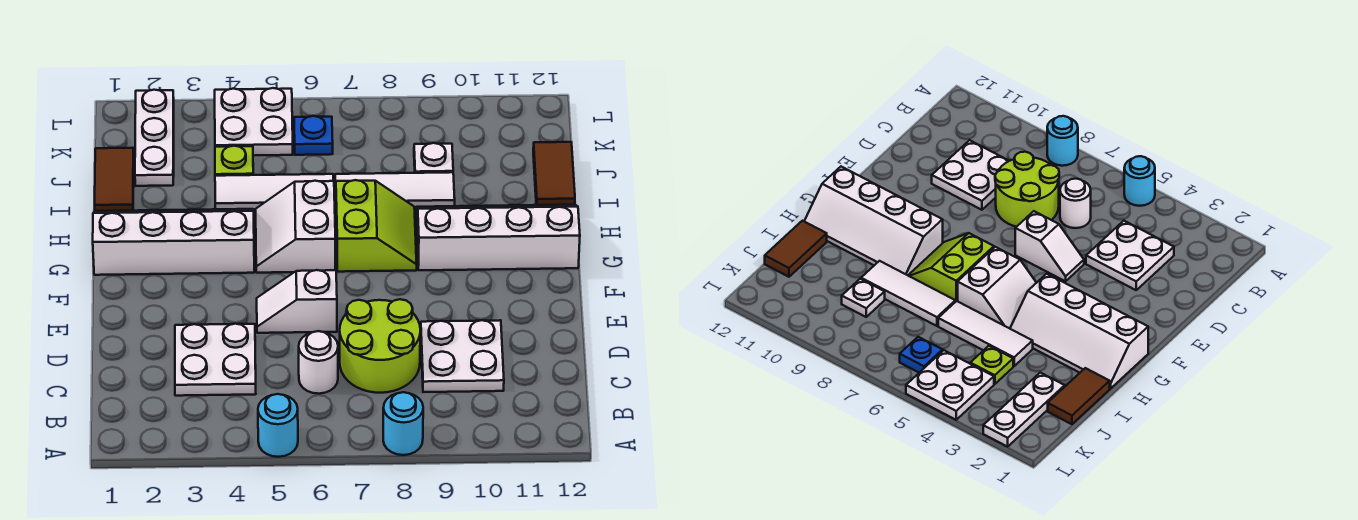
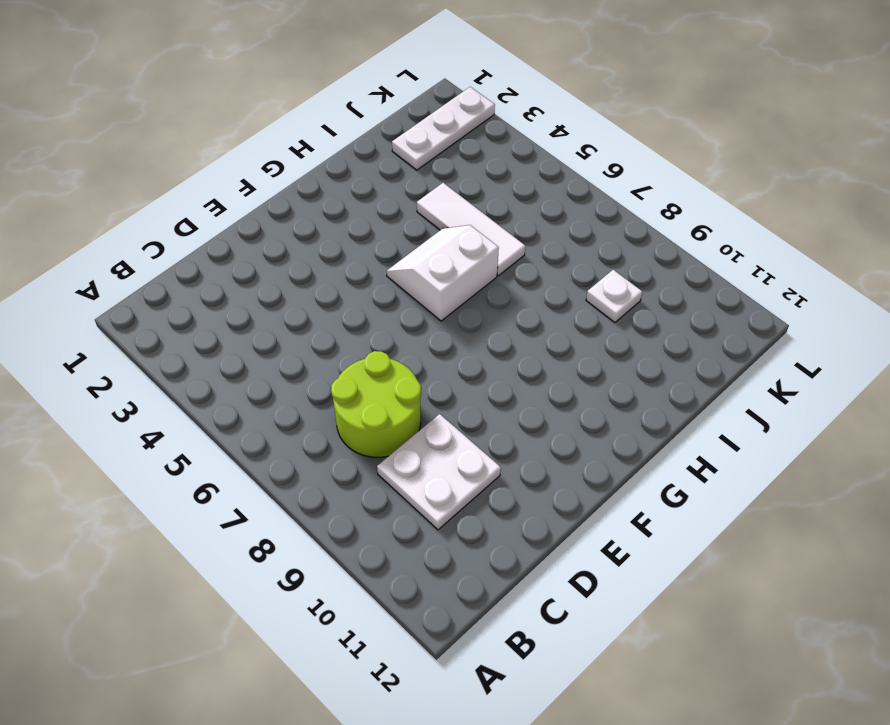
none -> cyan round brick A5 level 1
none -> cyan round brick A8 level 1
none -> white plate C3:D4 level 1

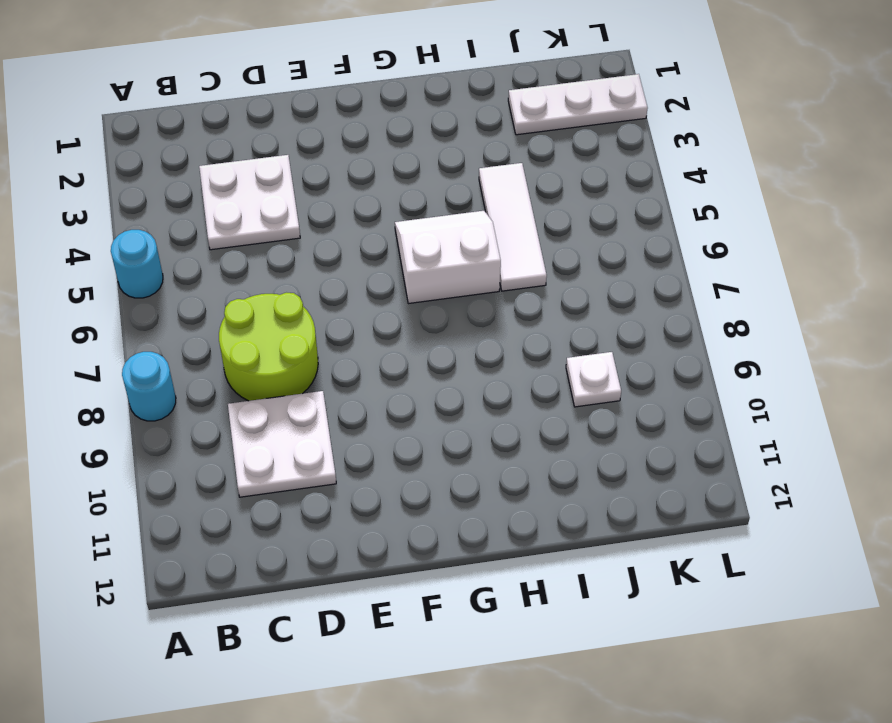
none -> white round brick C6 level 1
none -> white slope E5:E6 level 1 top 6
none -> white slope G1:H4 level 1 top G

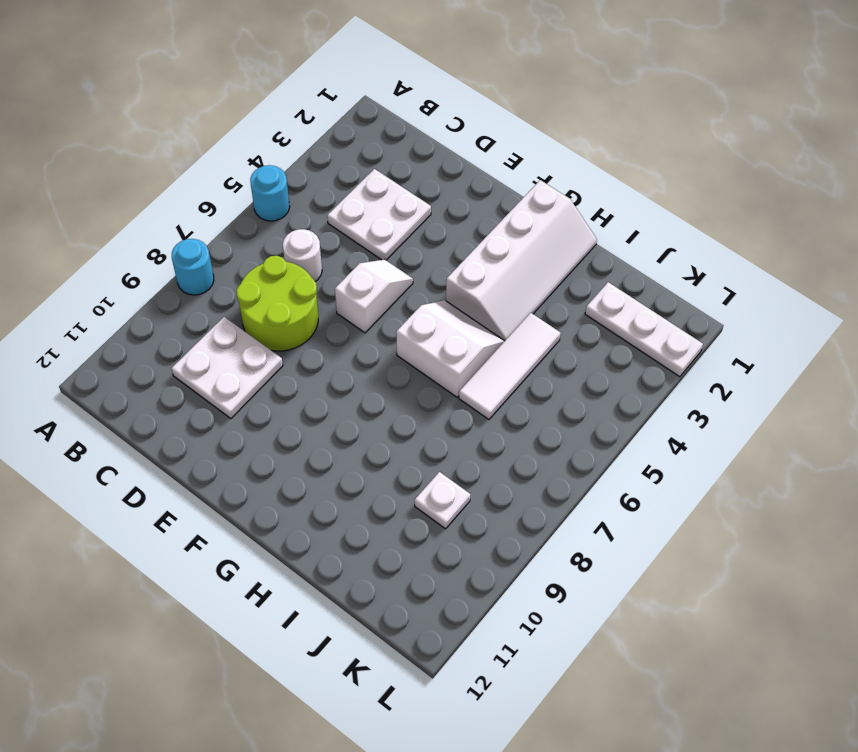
none -> lime slope G7:H8 level 1 top 7
none -> white slope G9:H12 level 1 top G
none -> brown tile I1:J1 level 1

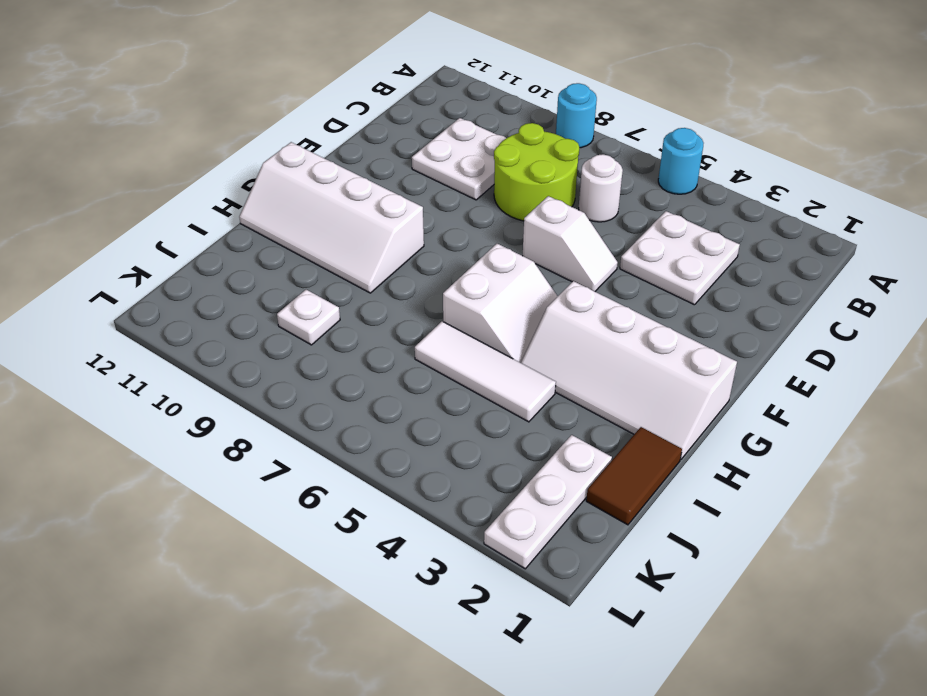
none -> lime slope G7:H8 level 1 top 7
none -> white tile I7:I9 level 1
none -> brown tile I12:J12 level 1

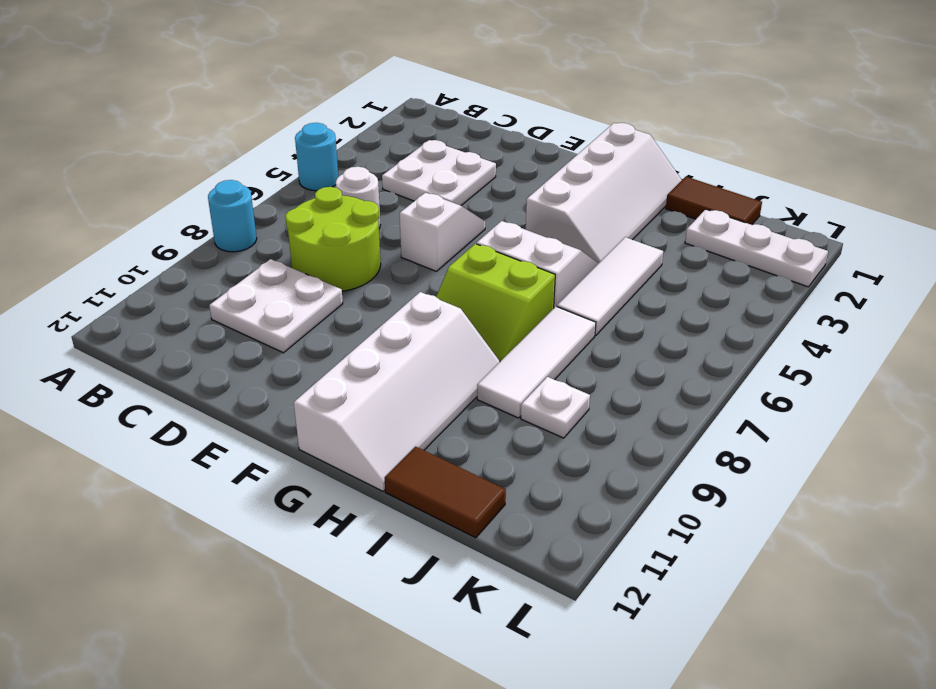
none -> lime plate J4 level 1
none -> white plate K4:L5 level 1
none -> blue plate K6 level 1

